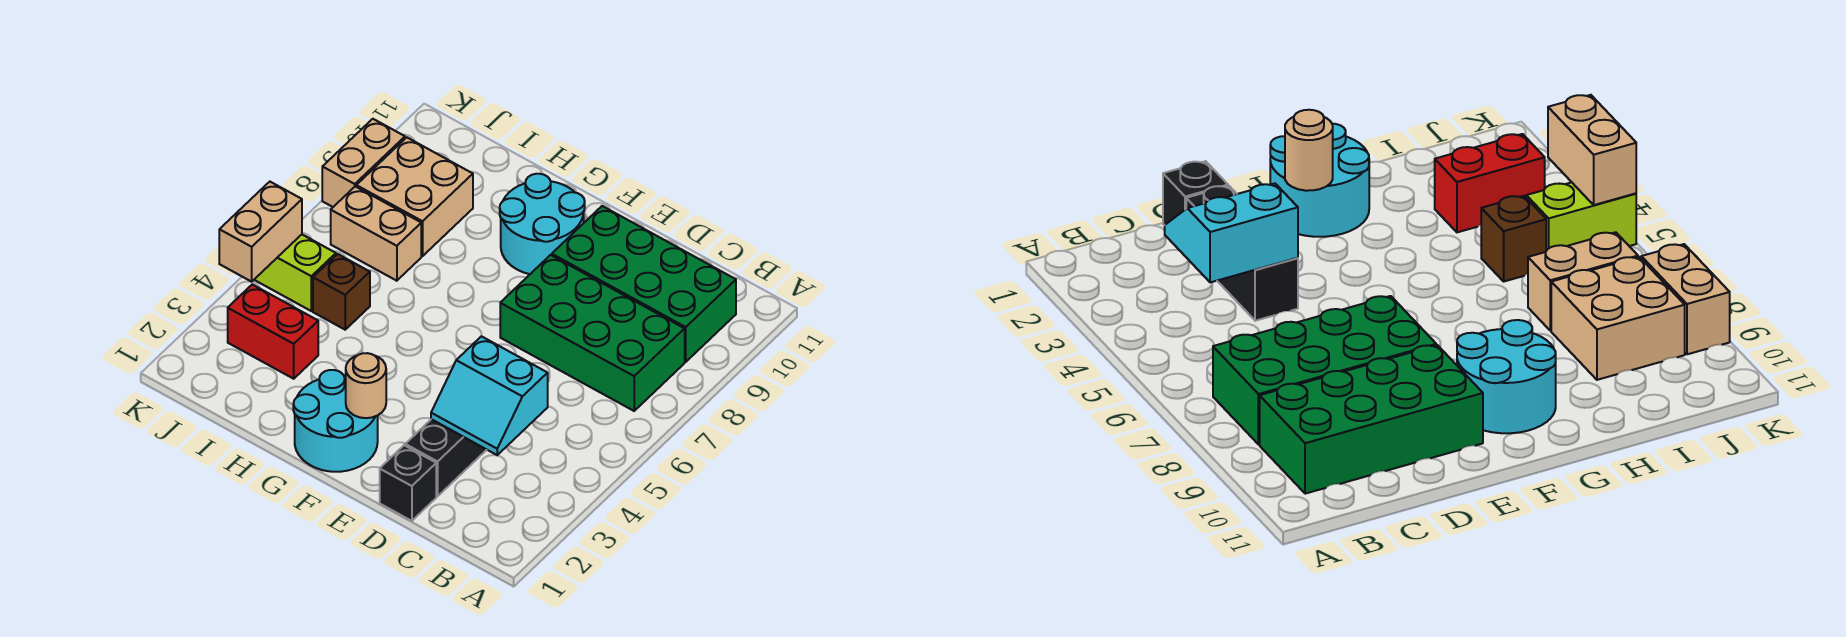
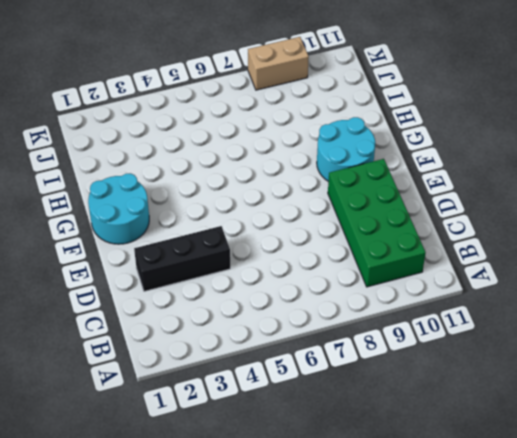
none -> green brick B7:E8 level 1
none -> black brick D1 level 1
none -> red brick I3:J3 level 1

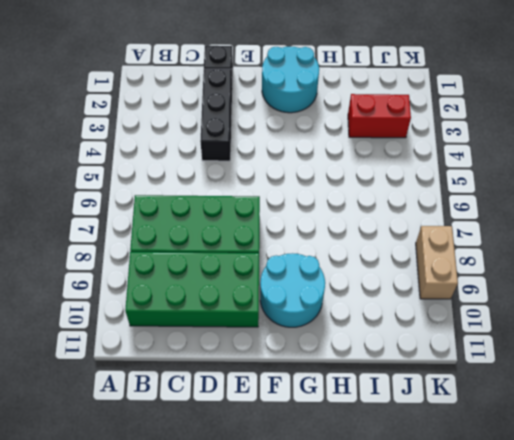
none -> brown brick I5 level 1
none -> tan brick I7:J7 level 1
none -> tan brick I8:J9 level 1

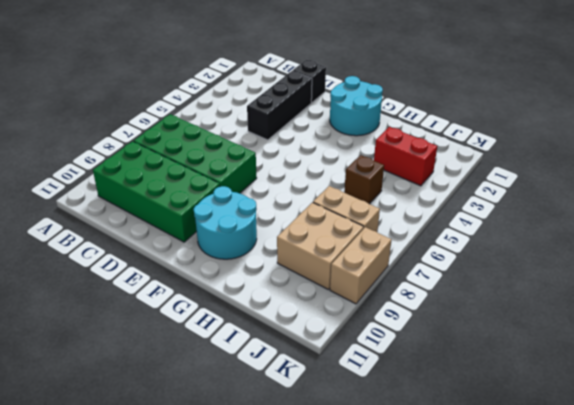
none -> lime brick J5:K5 level 1
none -> cyan slope C3:D4 level 2 top 4
none -> tan round brick F2 level 2

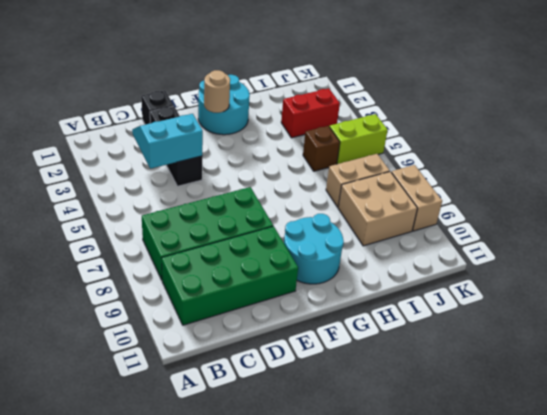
none -> tan brick K4:K5 level 2

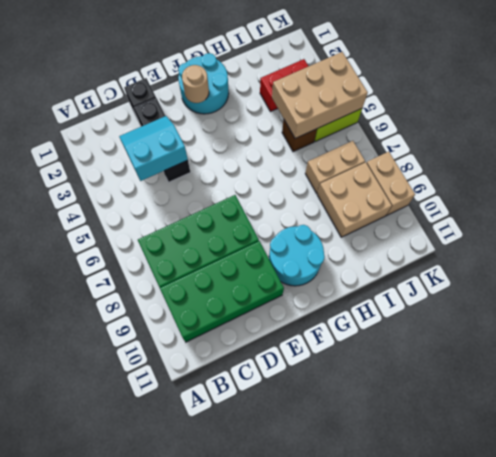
tan brick I4:K5 level 2 -> tan brick K4:K5 level 2

